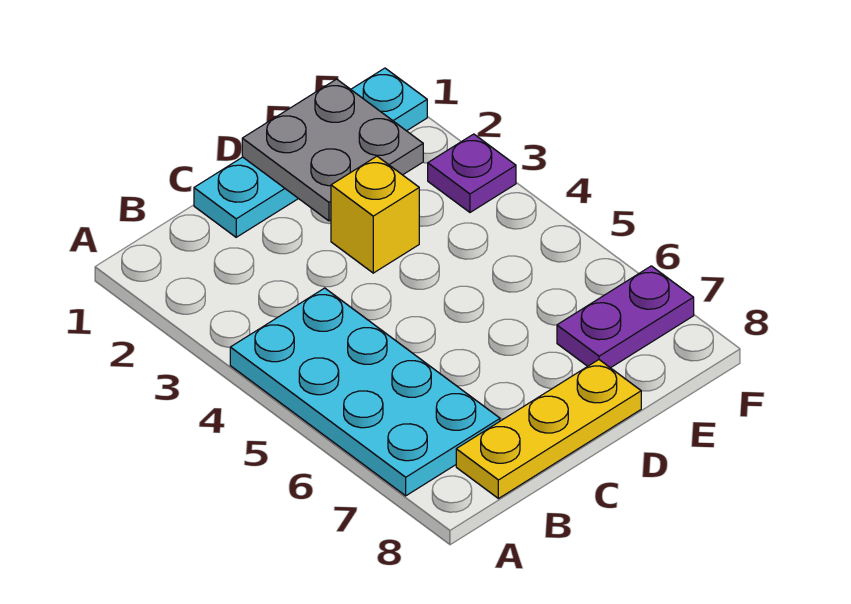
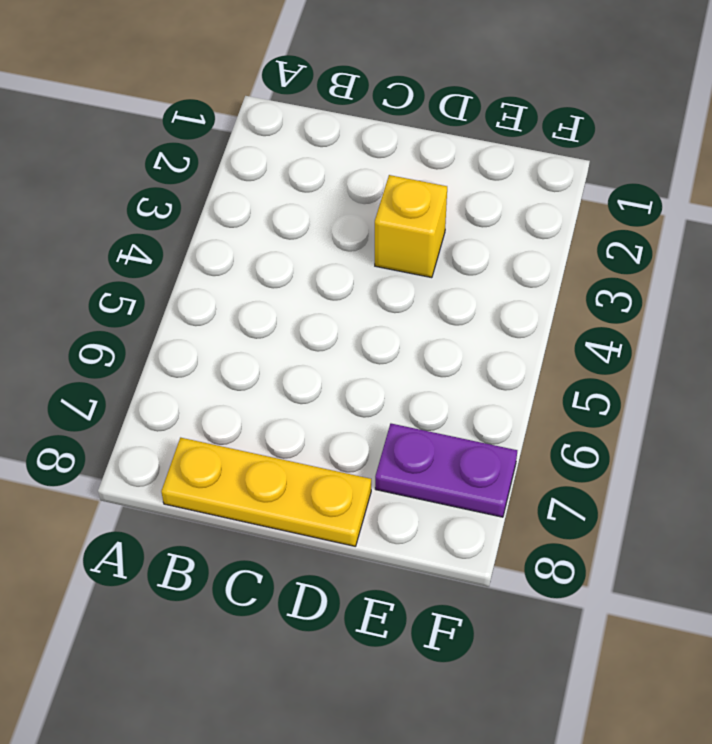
none -> cyan plate A4:B7 level 1
none -> cyan plate C1:F1 level 1

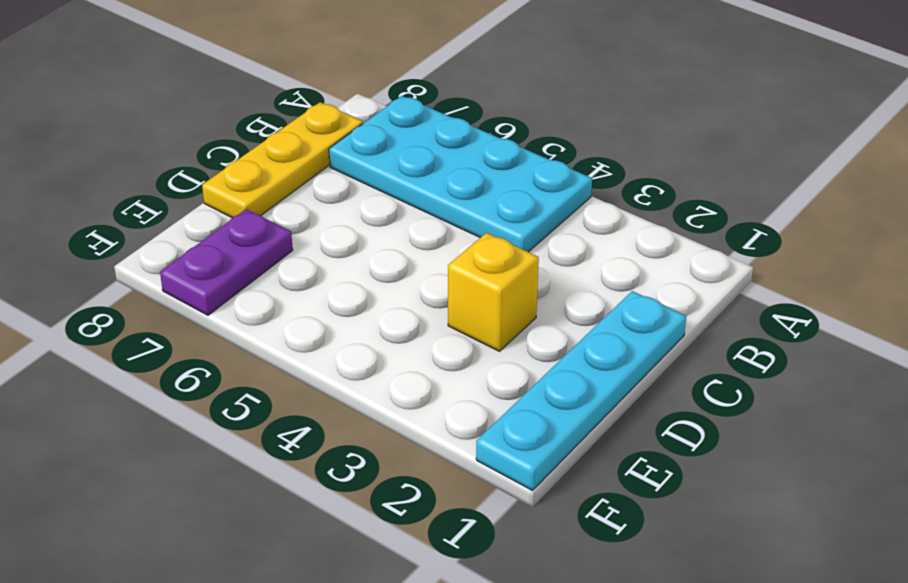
none -> purple plate F3 level 1
none -> grey plate D1:E2 level 2

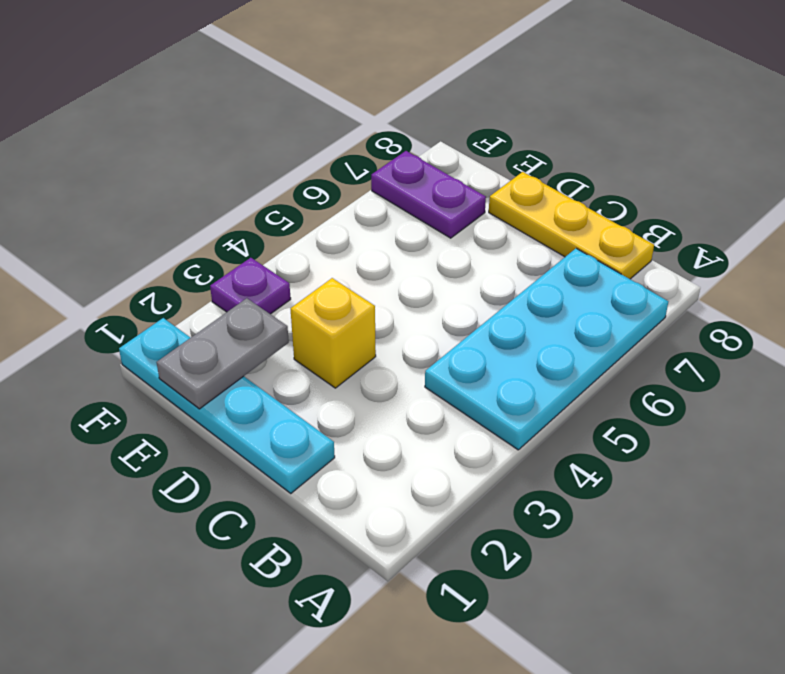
grey plate E1:E2 level 2 -> grey plate D1:E2 level 2

